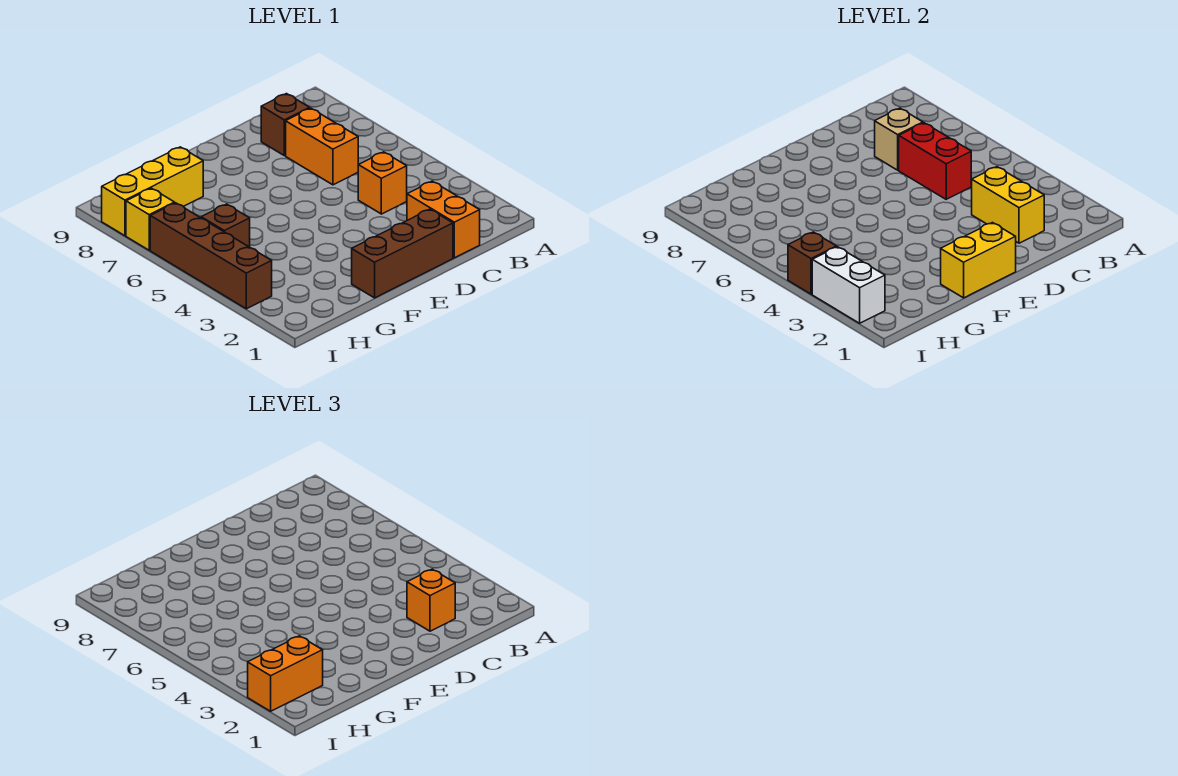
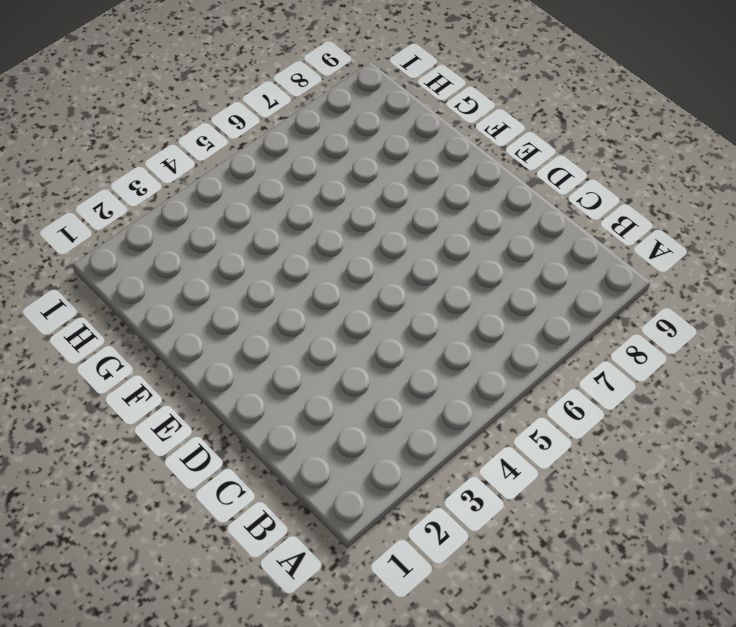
none -> orange brick C1:C2 level 1
none -> orange brick C4 level 1
none -> orange brick C6:C7 level 1

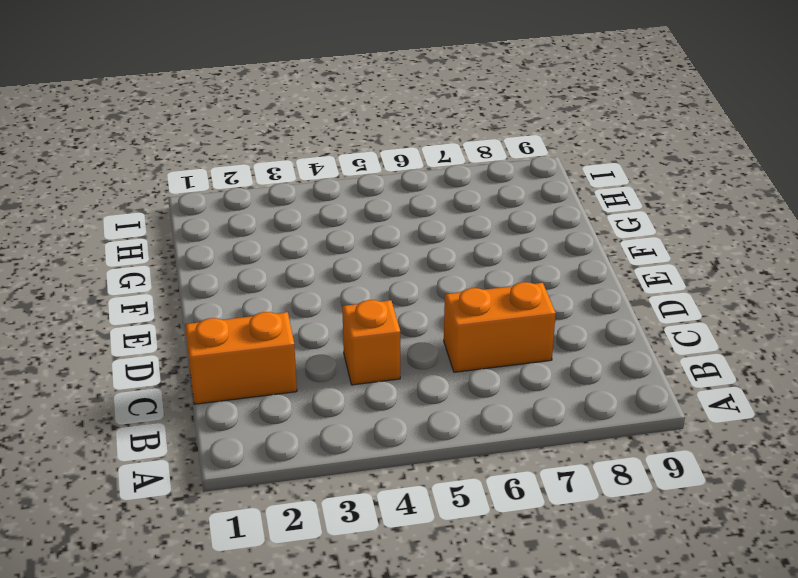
none -> brown brick C8 level 1
none -> brown brick D1:F1 level 1
none -> yellow brick G8:I8 level 1

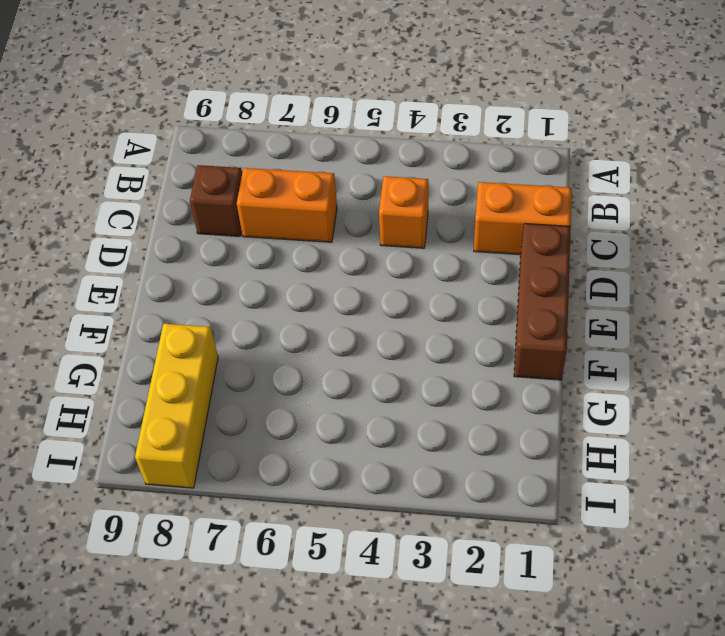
none -> brown brick H5 level 1
none -> brown brick I3:I6 level 1
none -> yellow brick I7 level 1

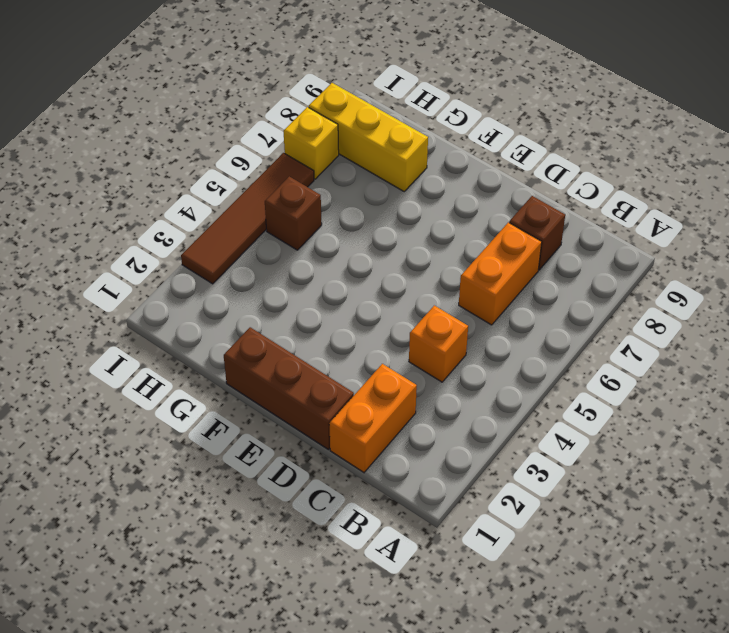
brown tile I3:I6 level 1 -> brown brick I3:I6 level 1
none -> yellow brick C2:C3 level 2
none -> red brick C5:C6 level 2
none -> tan brick C7 level 2

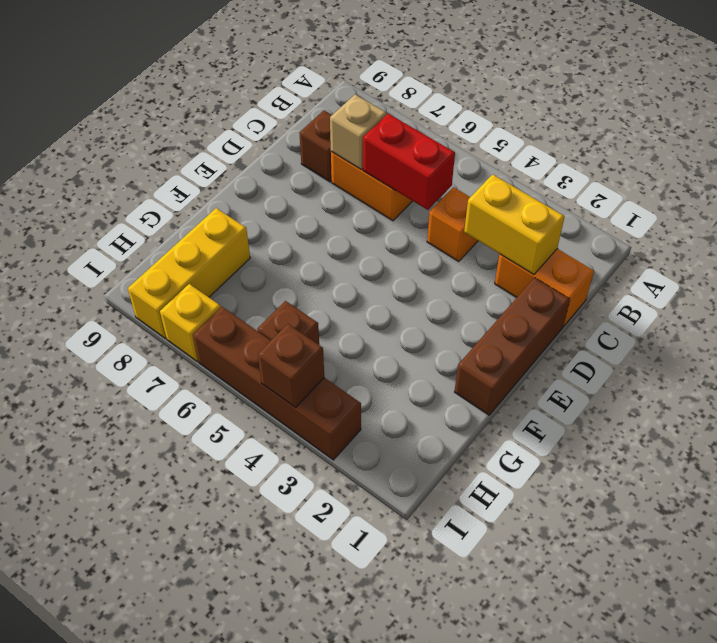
none -> yellow brick E1:F1 level 2
none -> white brick I2:I3 level 2
none -> orange brick C2 level 3

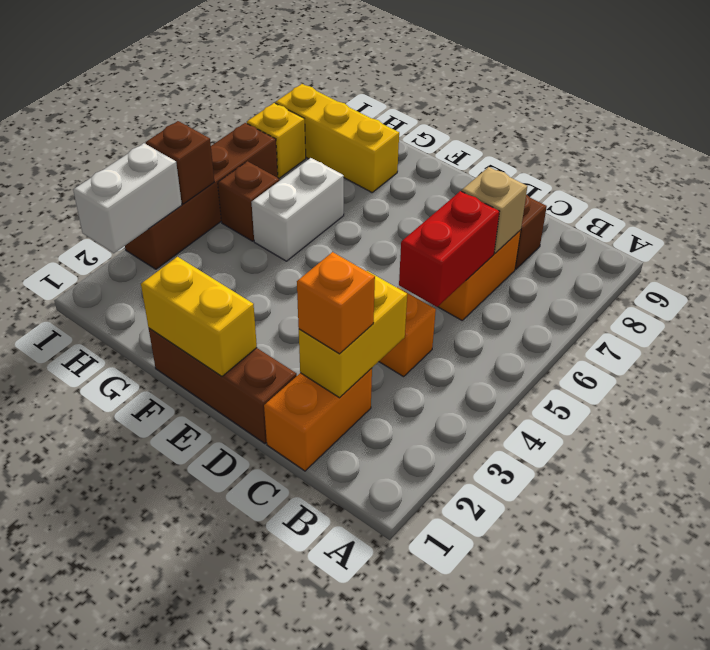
white brick G5:G6 level 1 -> none
none -> orange brick H2:I2 level 3

